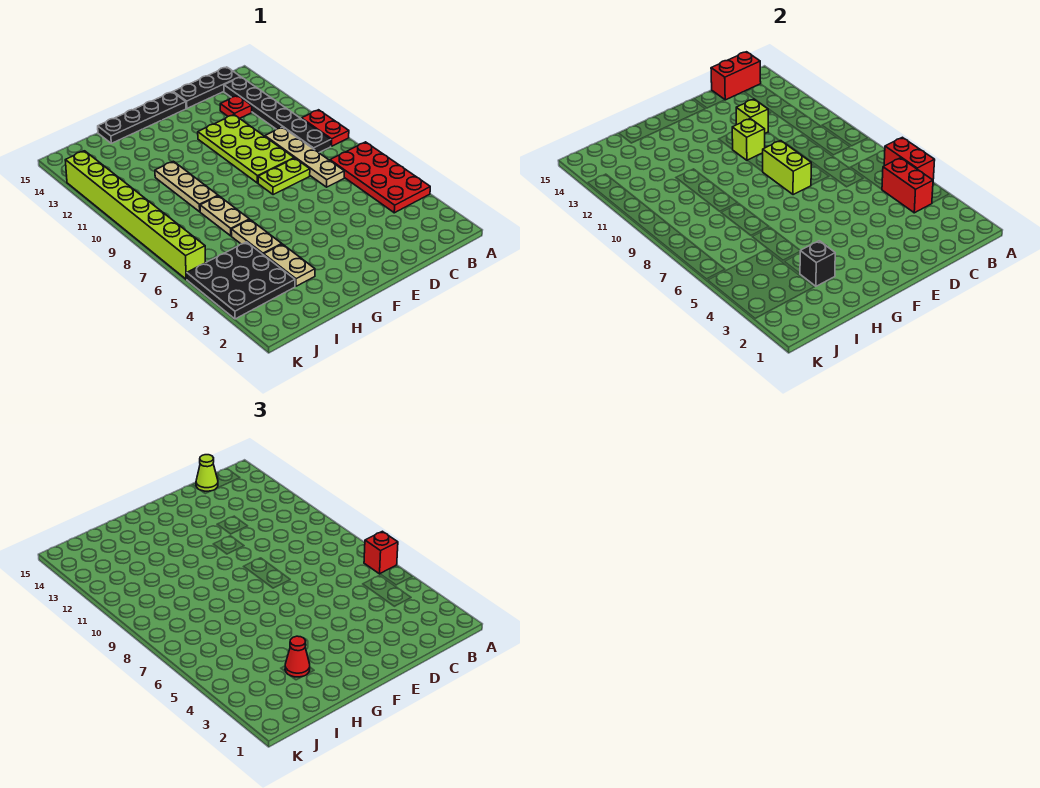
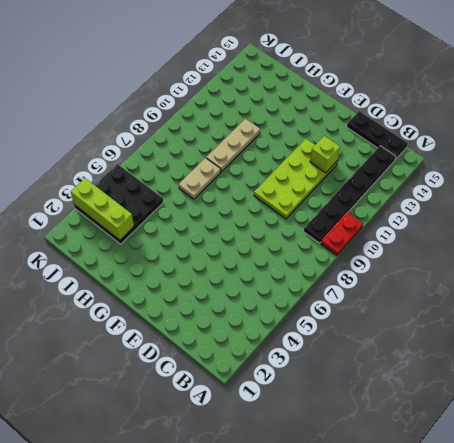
lime brick I3:K3 level 2 -> none
none -> red plate A4:B7 level 1
none -> tan plate C7:C10 level 1
none -> red plate C13 level 1

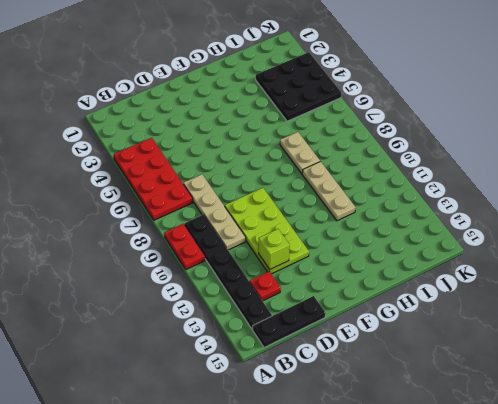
none -> lime plate D8:E8 level 1
none -> black plate E15:H15 level 1
none -> tan plate H3:H4 level 1

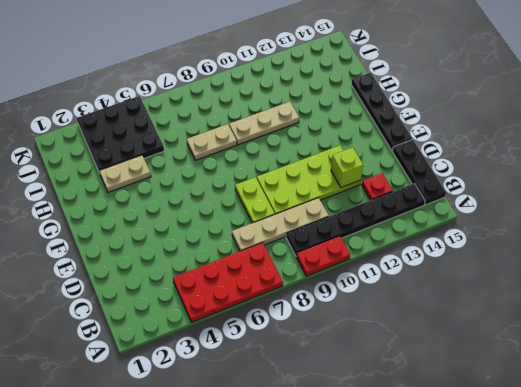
none -> tan plate H5:H6 level 1
none -> lime brick K6:K13 level 1
none -> red brick A5:A6 level 2

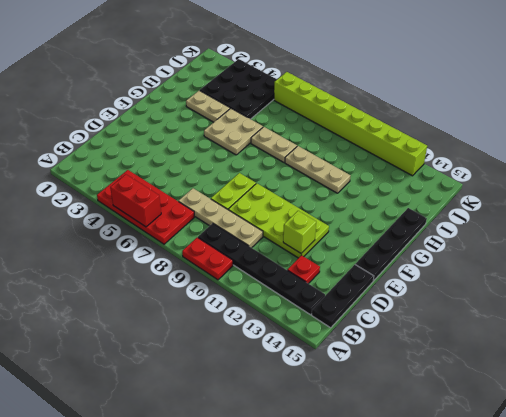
tan plate G5:H6 level 1 -> tan plate H5:H6 level 1
none -> red brick B4:B5 level 2
none -> red brick B15:C15 level 2
none -> lime brick E8:E9 level 2

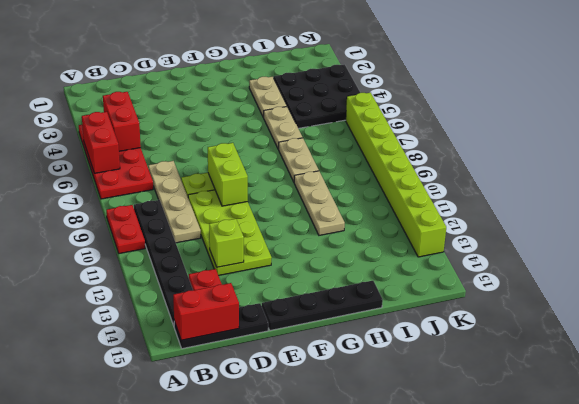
none -> lime brick E11 level 2
none -> black brick H3 level 2
none -> red brick A6 level 3

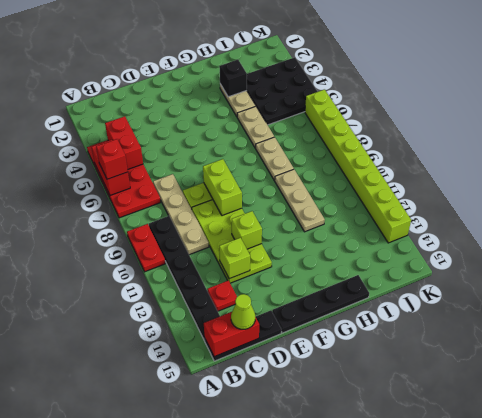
none -> red cone H3 level 3

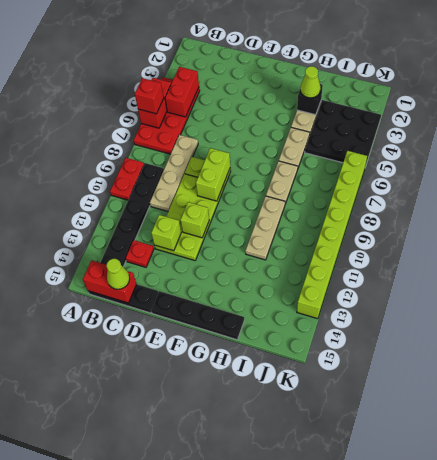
lime cone H3 level 3 -> red cone H3 level 3

